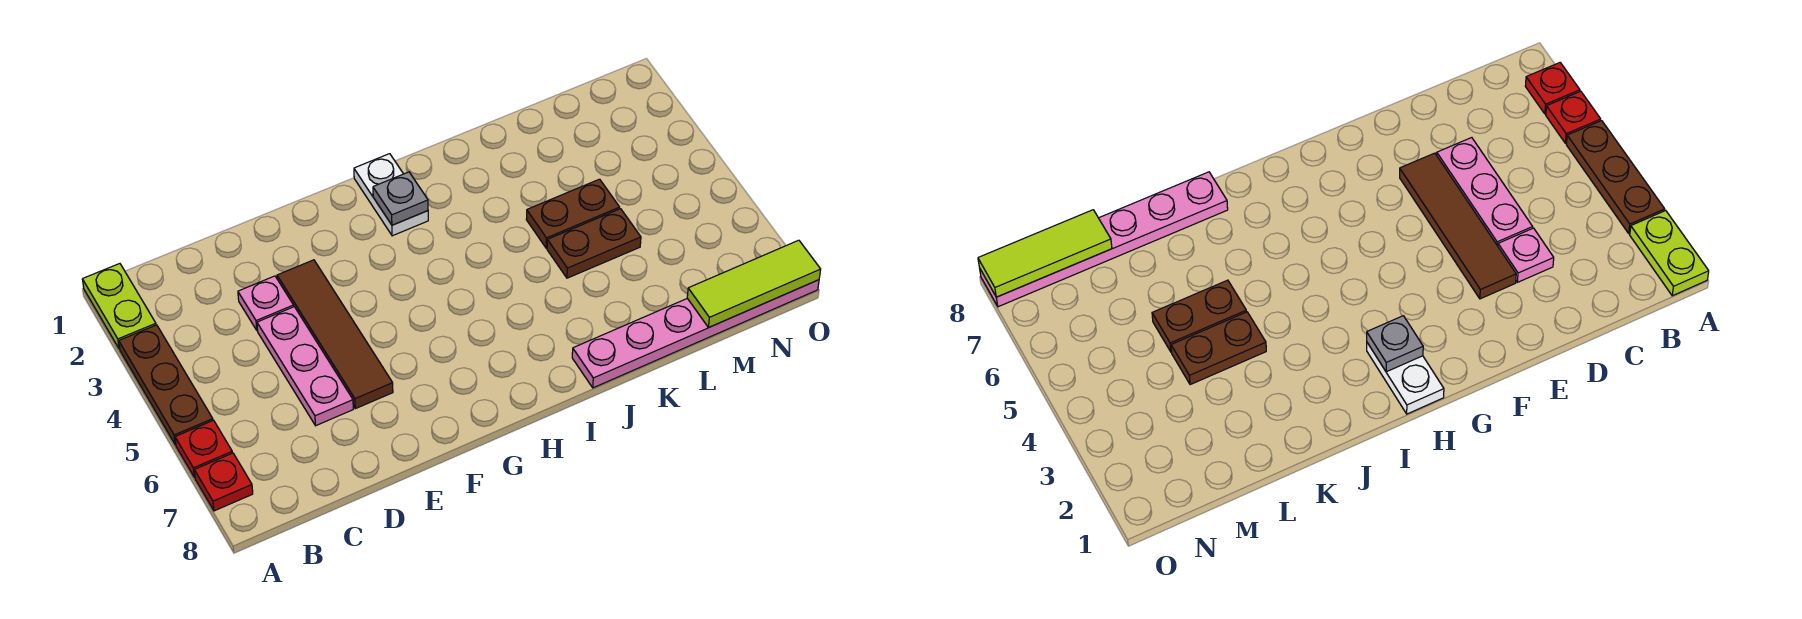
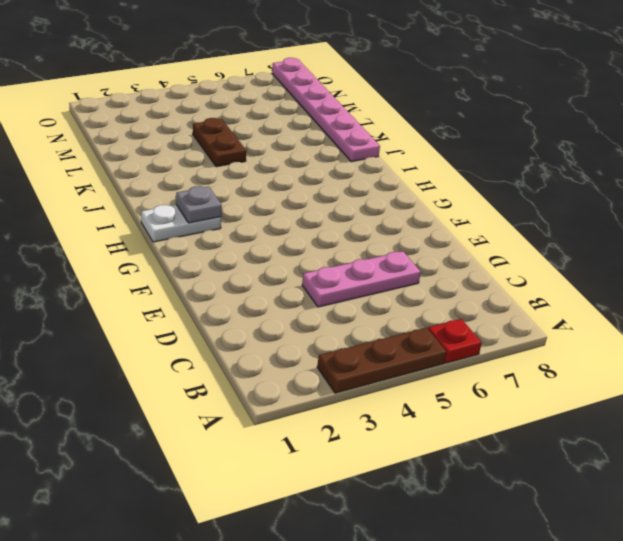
none -> lime plate A1:A2 level 1
none -> red plate A7 level 1
none -> pink plate D3 level 1

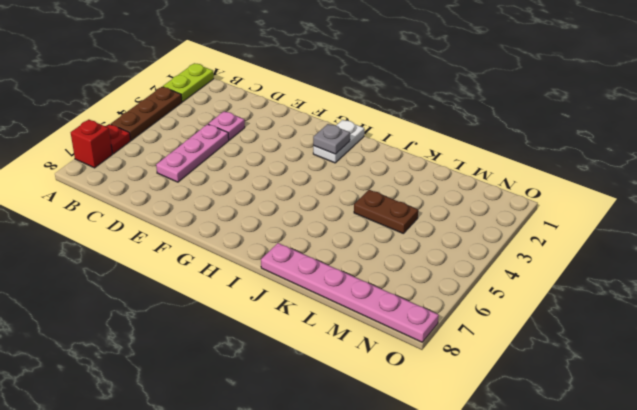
red brick A7 level 1 -> red plate A7 level 1
none -> brown tile E3:E6 level 1
none -> brown plate K5:L5 level 1
none -> lime tile M8:O8 level 2

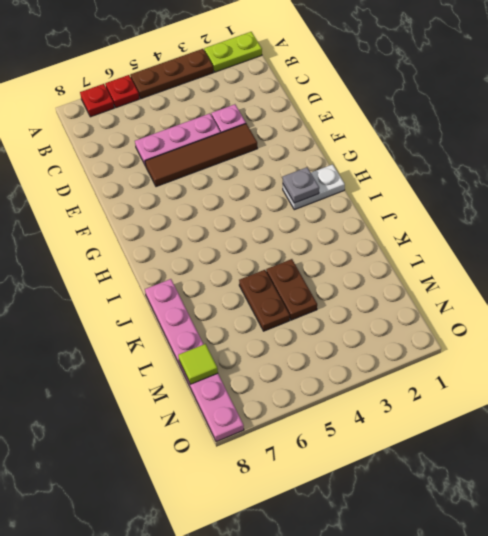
lime tile M8 level 2 -> lime tile M8:O8 level 2

